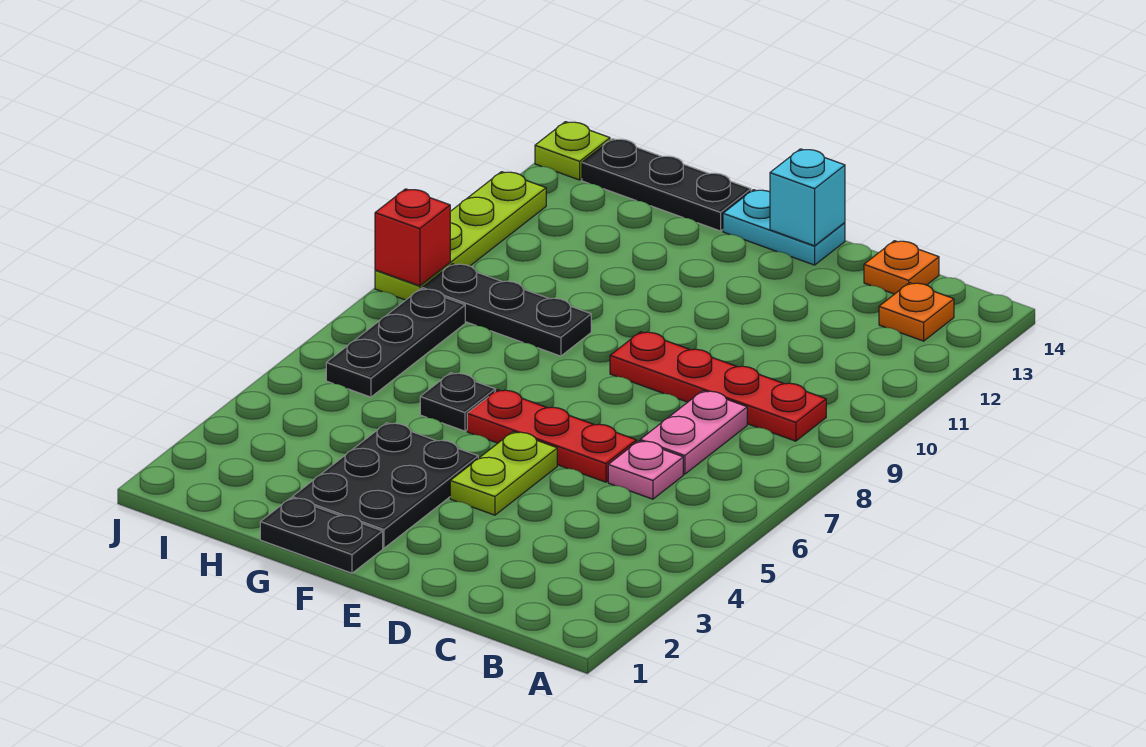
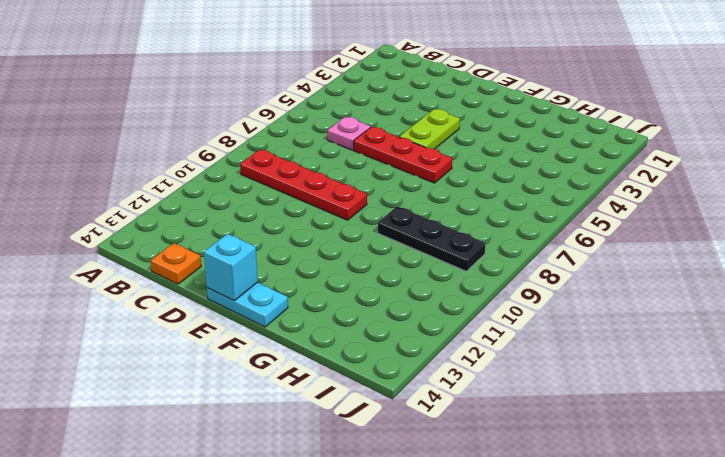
none -> orange plate B13 level 1
none -> pink plate C7:C8 level 1
none -> black plate F1:G1 level 1

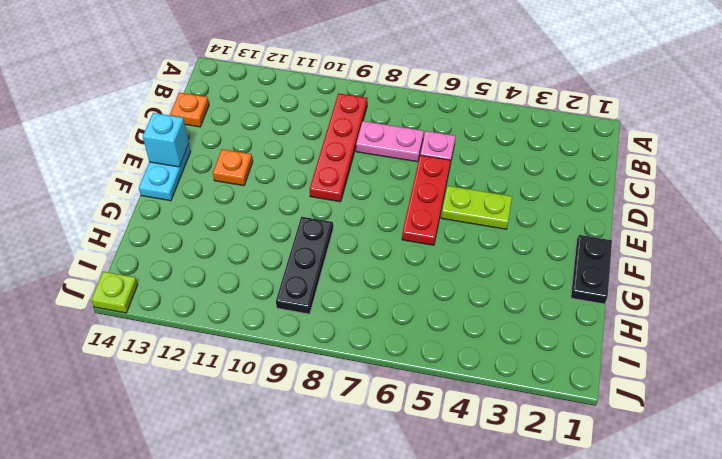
orange plate E12 level 1 -> orange plate B13 level 1
none -> black plate F2:G4 level 1
none -> black plate G6 level 1
none -> black plate G14:I14 level 1

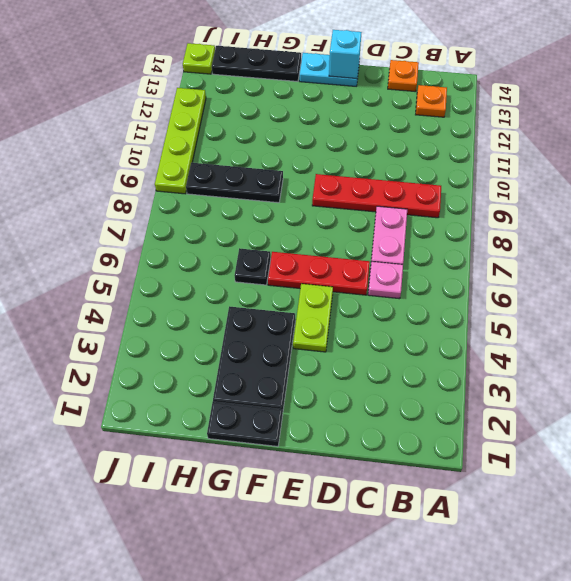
none -> black plate I6:I8 level 1
none -> red brick J9 level 2

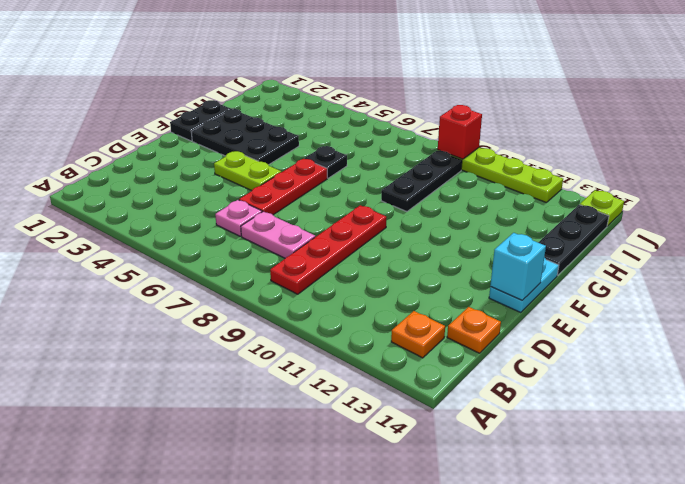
none -> black plate I6:I8 level 1

